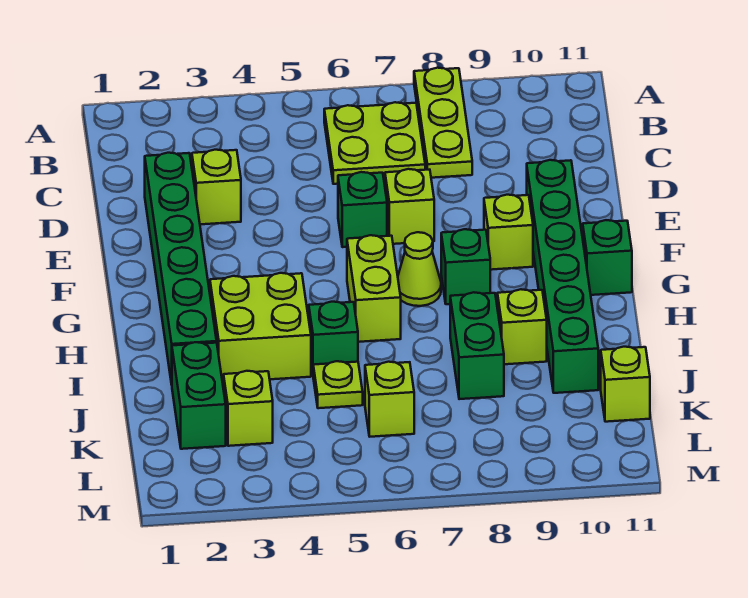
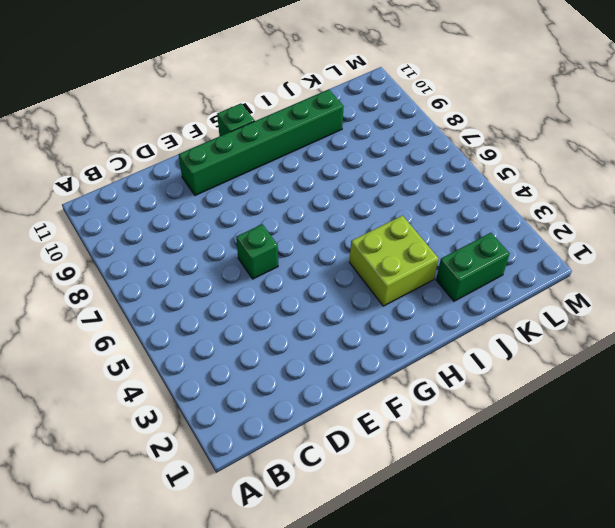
none -> lime plate A8:C8 level 1
none -> lime plate B6:C7 level 1
none -> green brick D2:I2 level 1

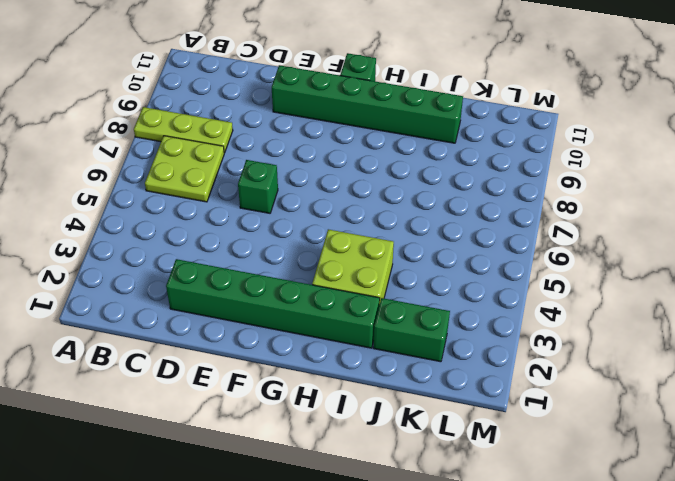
none -> lime brick D3 level 1
none -> lime brick E7 level 1
none -> lime brick F9 level 1

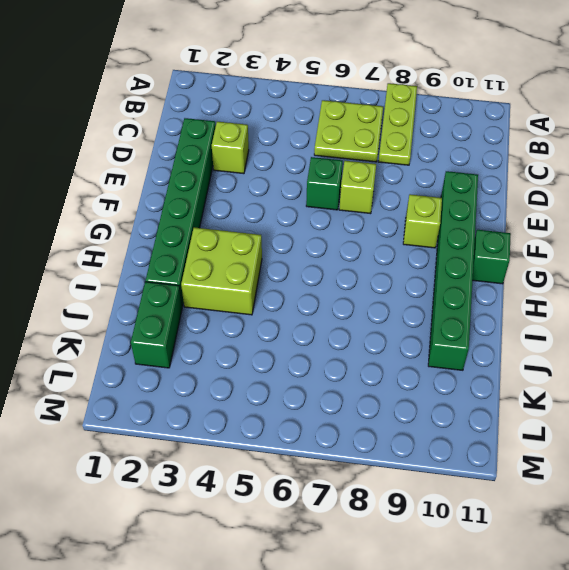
none -> lime brick G6:H6 level 1
none -> lime cone G7 level 1
none -> green brick G8 level 1

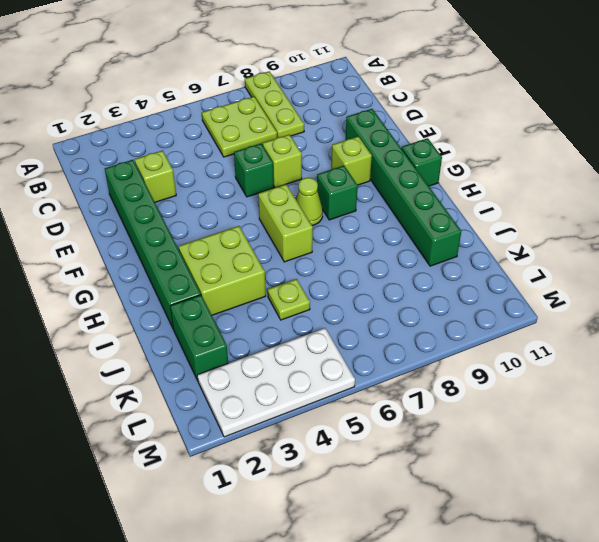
white plate L2:M5 level 1 -> none
none -> green brick I5 level 1
none -> green brick I8:J8 level 1
none -> lime brick I9 level 1

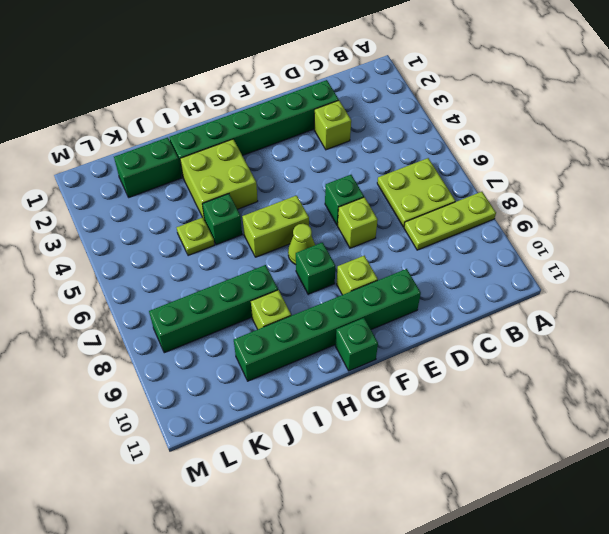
green brick I8:L8 level 1 -> green brick I8:J8 level 1
none -> lime brick K3 level 1
none -> lime brick K6 level 1
none -> lime brick K11 level 1

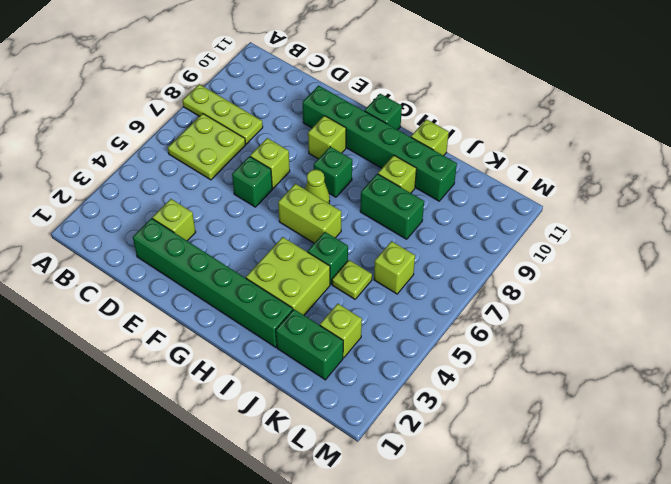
lime brick I11 level 1 -> lime brick K11 level 1

